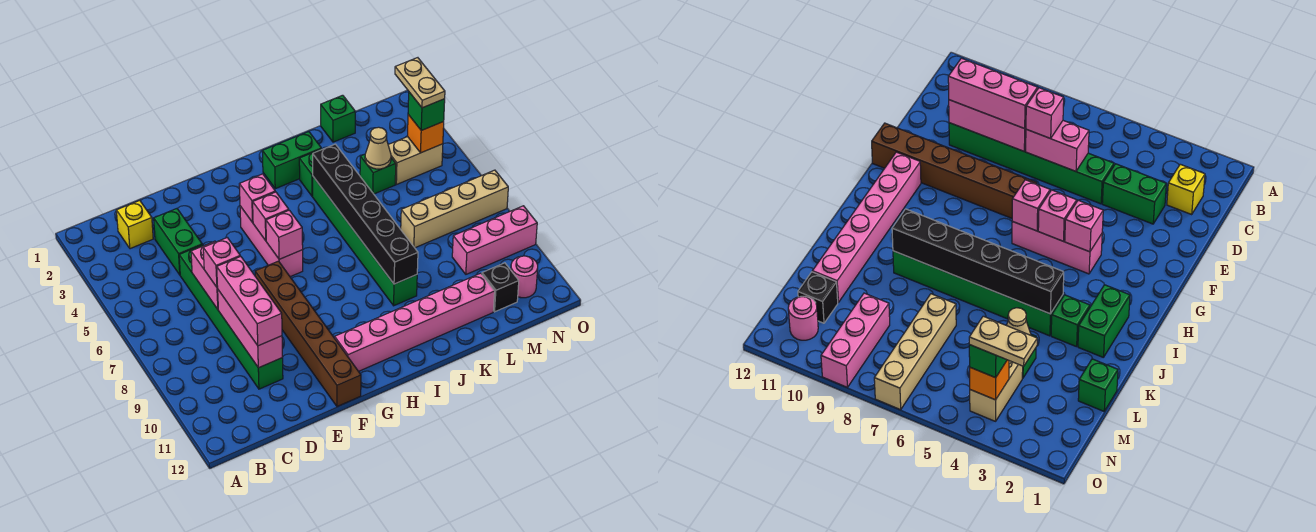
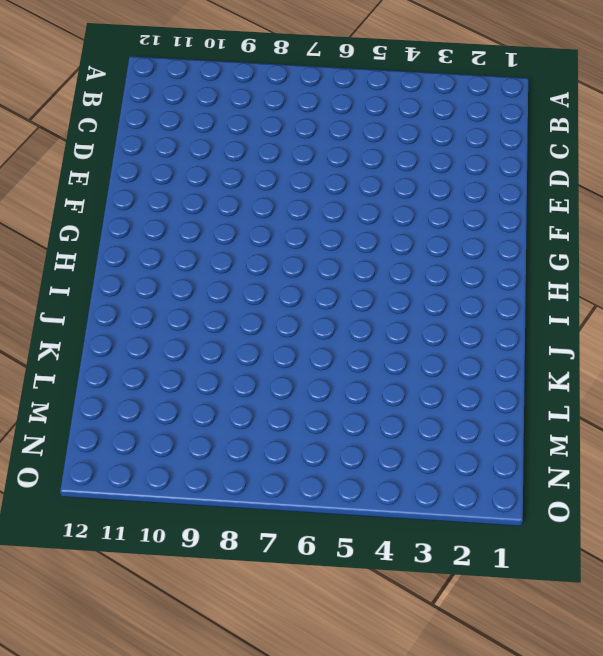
none -> yellow brick C2 level 1
none -> green brick D3:D4 level 1
none -> green brick D5:D10 level 1

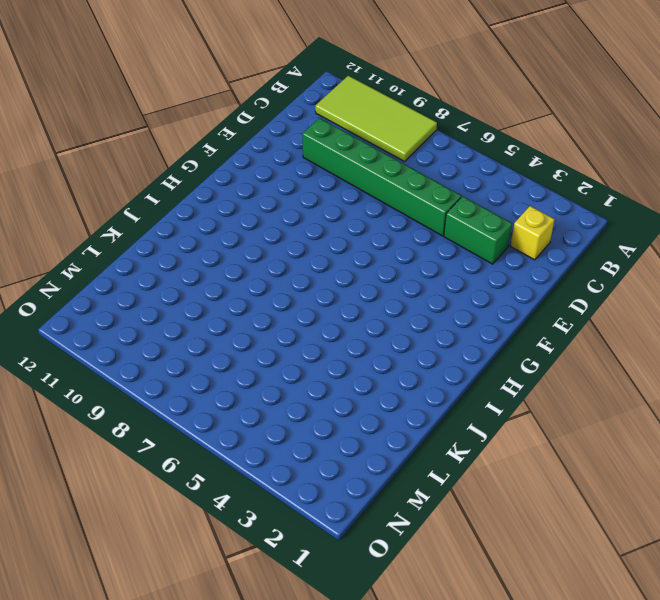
lime tile A8:B11 level 1 -> none
none -> brown brick F7:F12 level 1
none -> pink brick G4:G6 level 1
none -> pink brick G11:L11 level 1

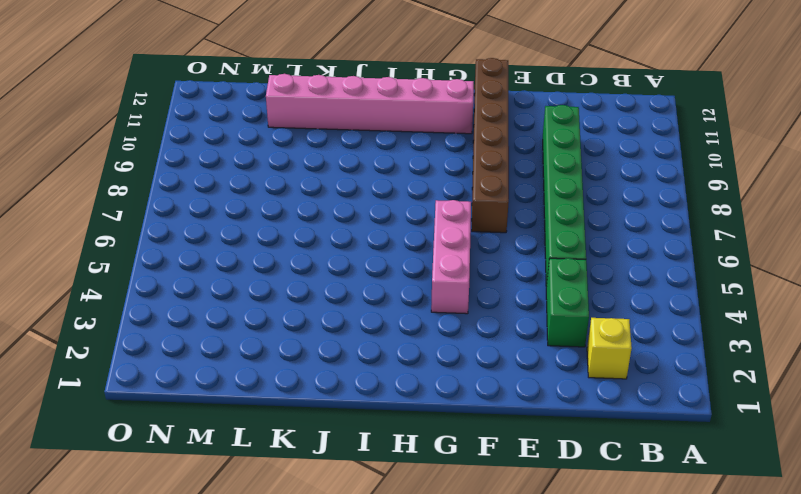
none -> green brick I2:J2 level 1
none -> green brick J3 level 1
none -> green brick J4:J9 level 1

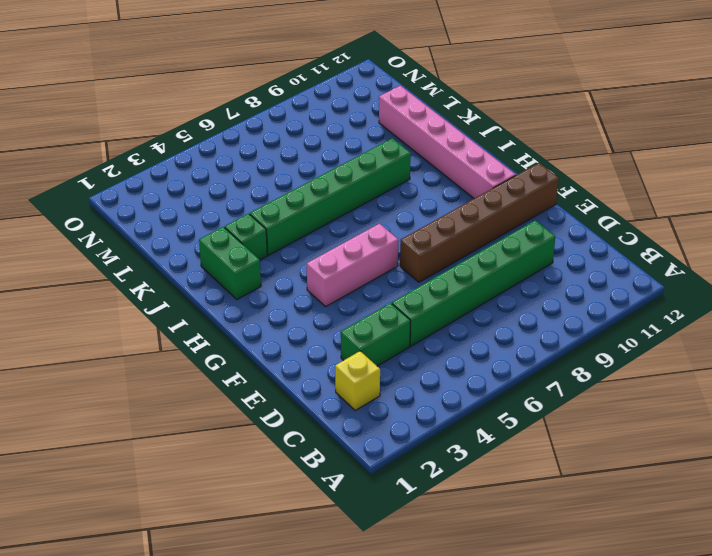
none -> green brick L1 level 1
none -> green brick L4 level 1
none -> tan brick L7:O7 level 1

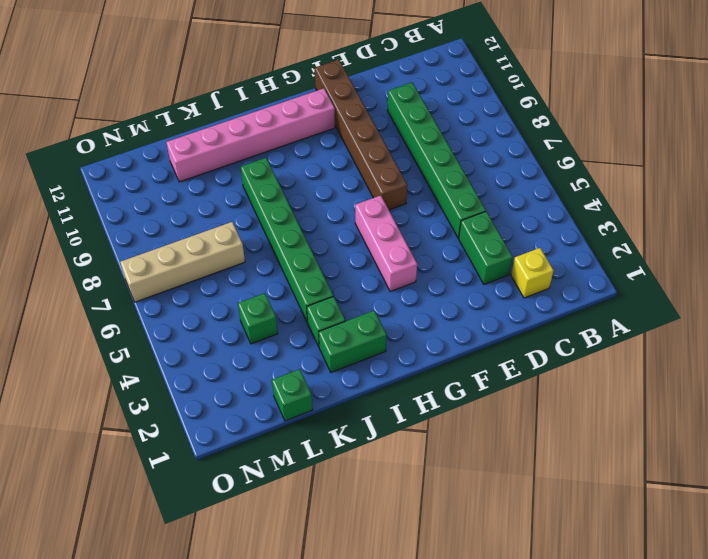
none -> tan brick M4:N4 level 1
none -> pink brick M9:O9 level 1
none -> black brick M11 level 1

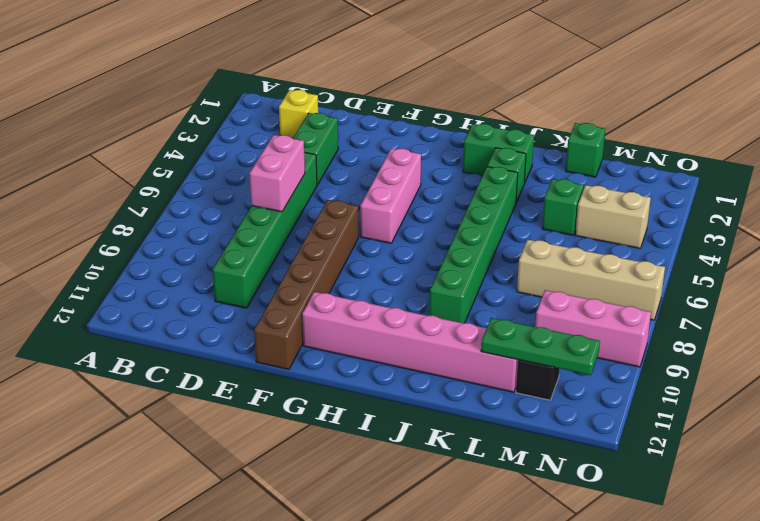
green plate L11:N11 level 2 -> none
none -> pink round brick N11 level 1
none -> pink brick D8:D10 level 2
none -> pink brick G4 level 2

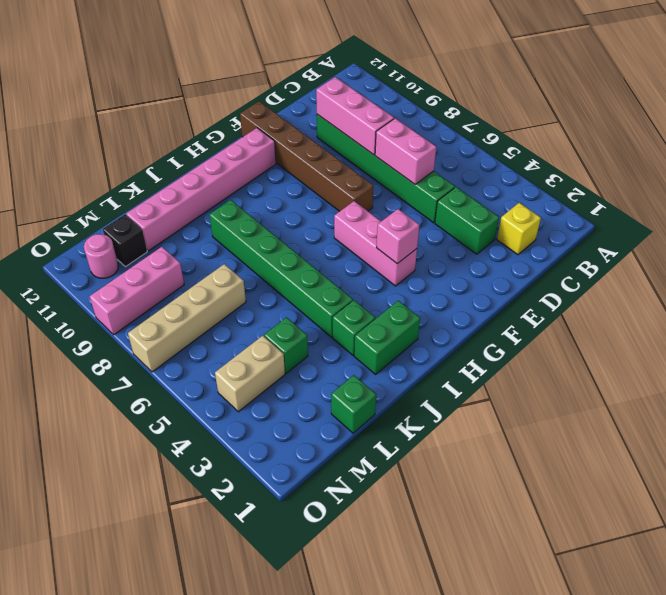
none -> pink brick G5 level 2
none -> pink brick G6 level 2
none -> black brick J4:J9 level 2

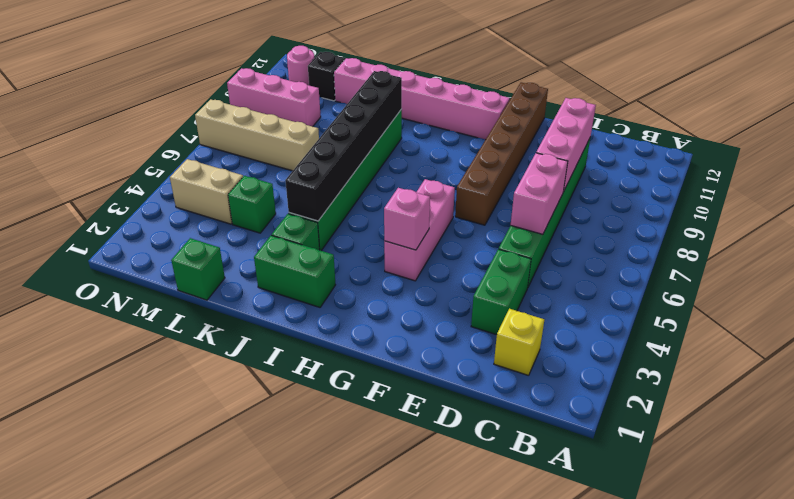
none -> pink brick G5 level 2
none -> pink brick G6 level 2
none -> tan cone L4 level 2

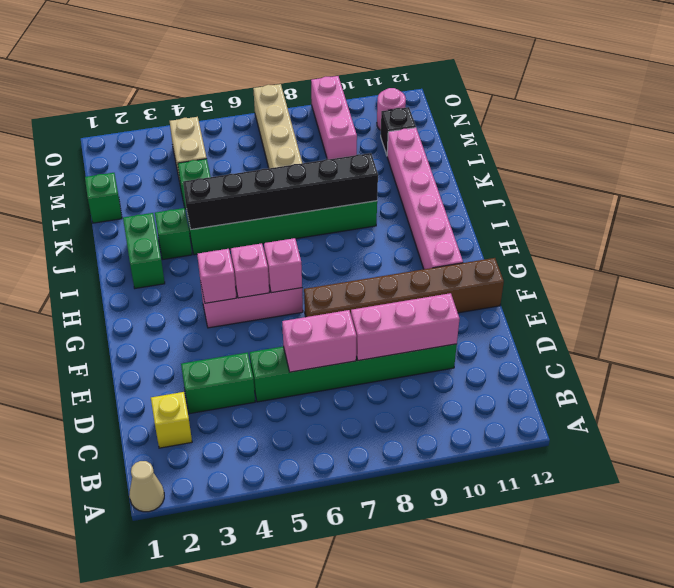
tan cone A1 level 1 -> tan cone L4 level 2
none -> orange brick N4 level 2
none -> pink brick D7 level 3
none -> pink brick D8:D10 level 3

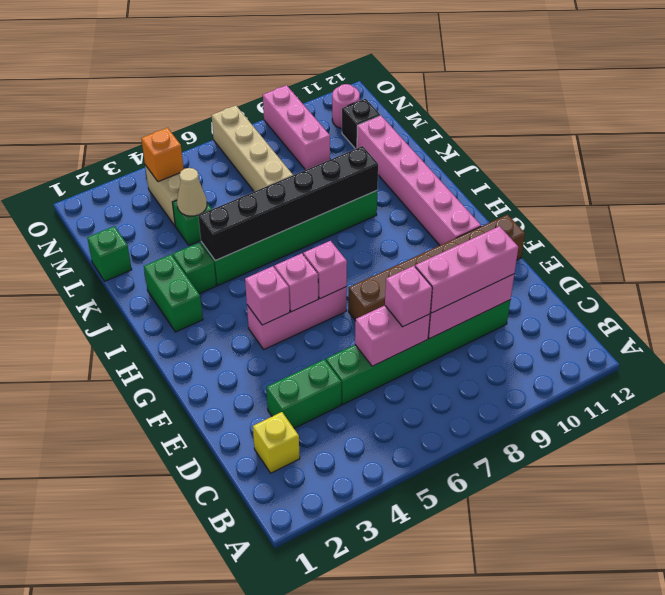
none -> green brick N4 level 3
none -> tan plate N3:N4 level 4

